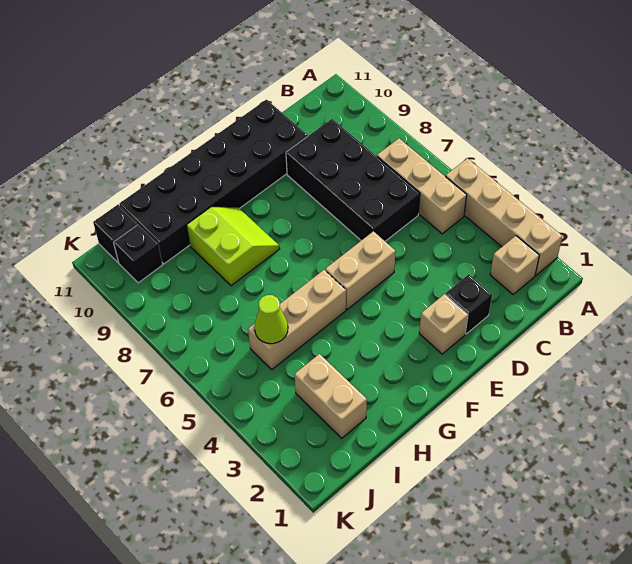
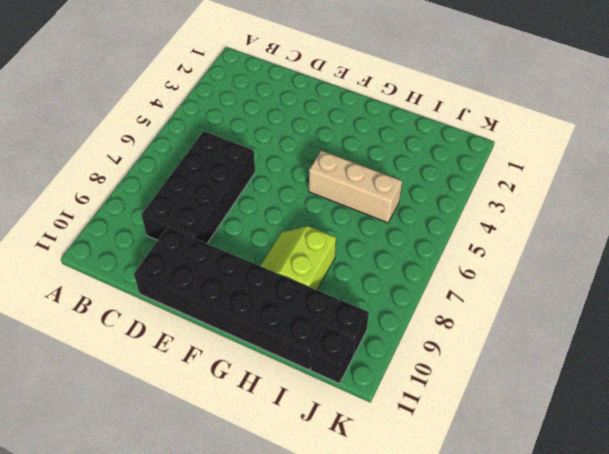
none -> tan brick A2:A5 level 1
none -> tan brick B2 level 1
none -> tan brick B5:B7 level 1

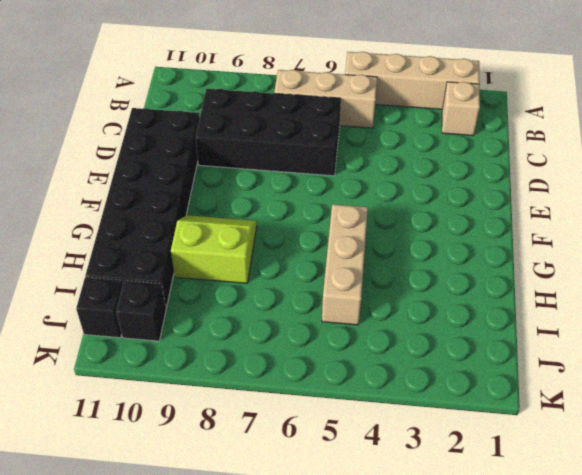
none -> black brick D2 level 1
none -> tan brick E2 level 1
none -> tan brick E5:F5 level 1

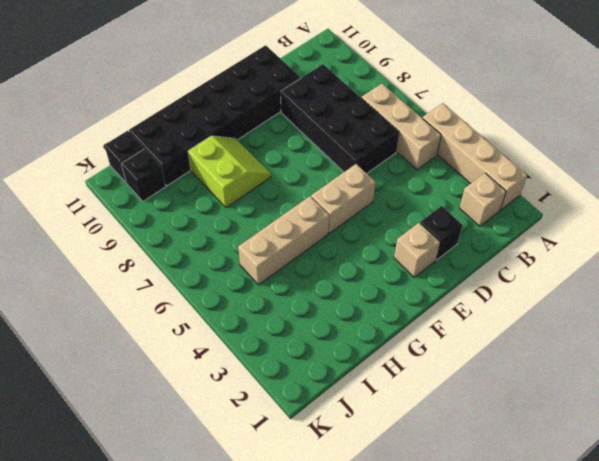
none -> tan brick I2:I3 level 1
none -> lime cone I5 level 2

